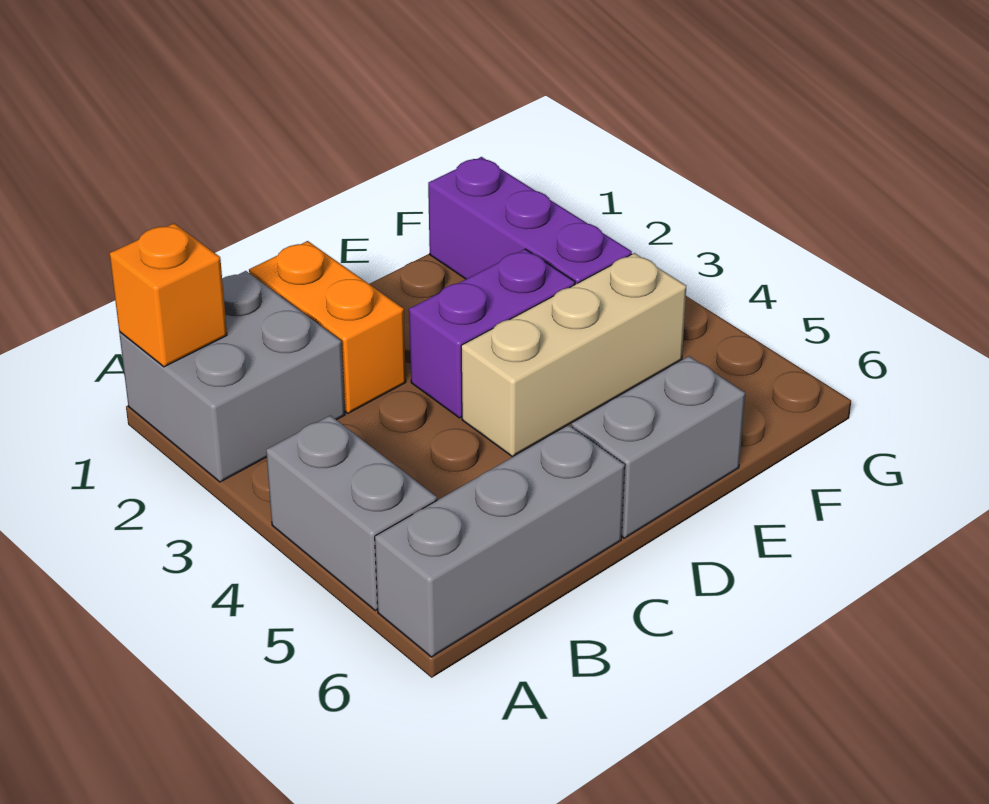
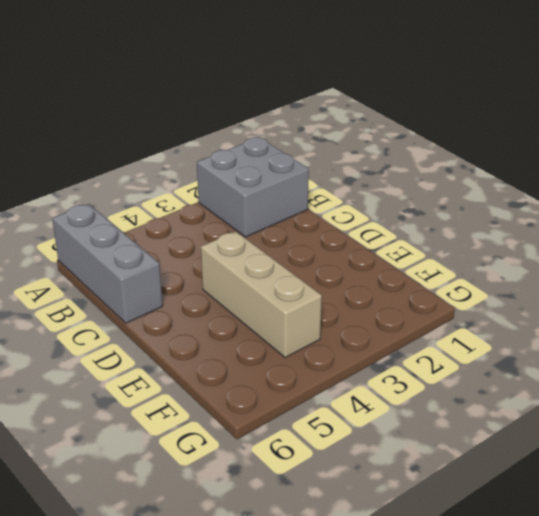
none -> grey brick A4:A5 level 1
none -> orange brick C1:C2 level 1

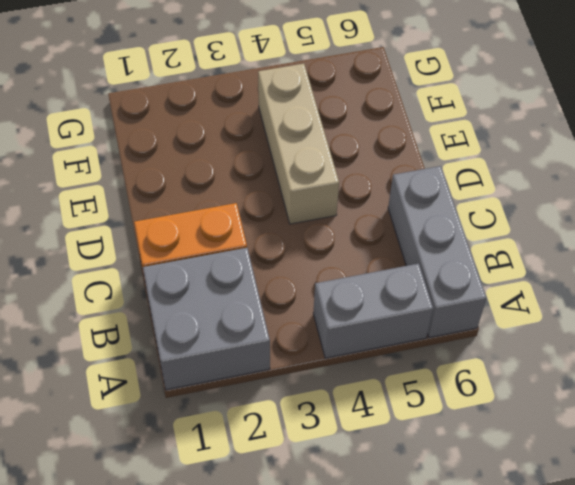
none -> purple brick D3:E3 level 1
none -> grey brick D6:E6 level 1

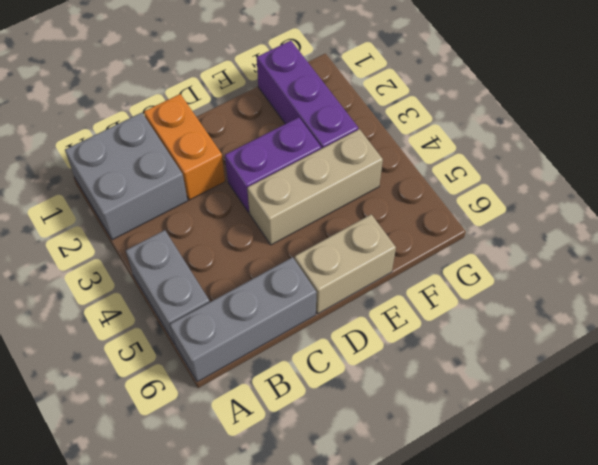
tan brick D6:E6 level 1 -> grey brick D6:E6 level 1
none -> orange brick A1 level 2

